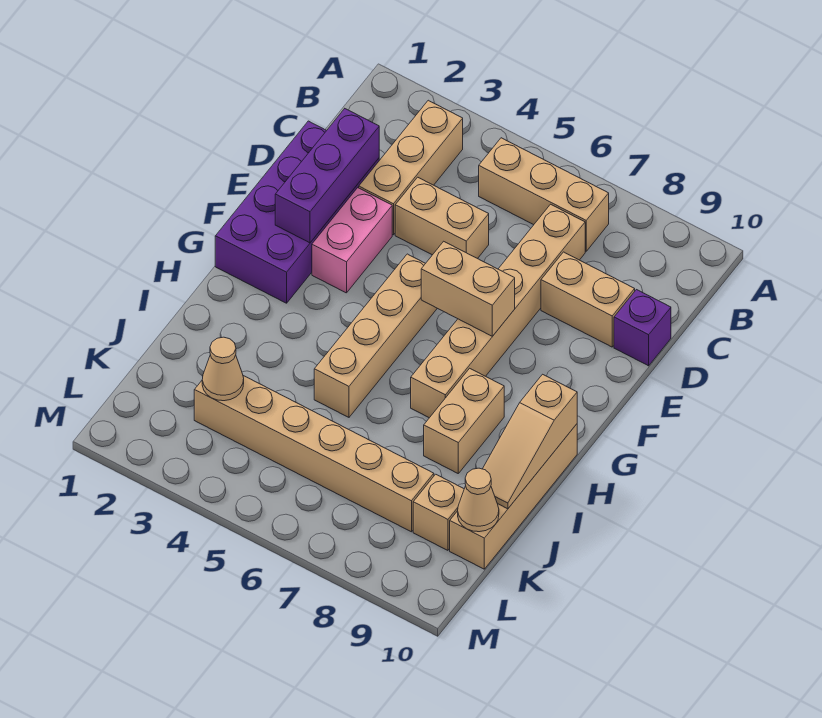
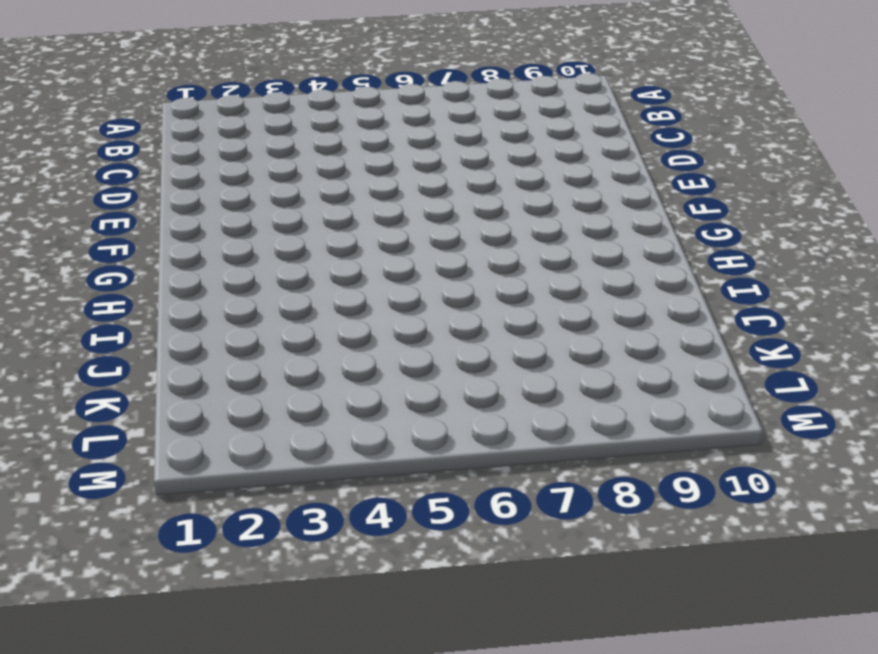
none -> tan brick B3:D3 level 1
none -> tan brick B5:B7 level 1
none -> tan brick C7:H7 level 1

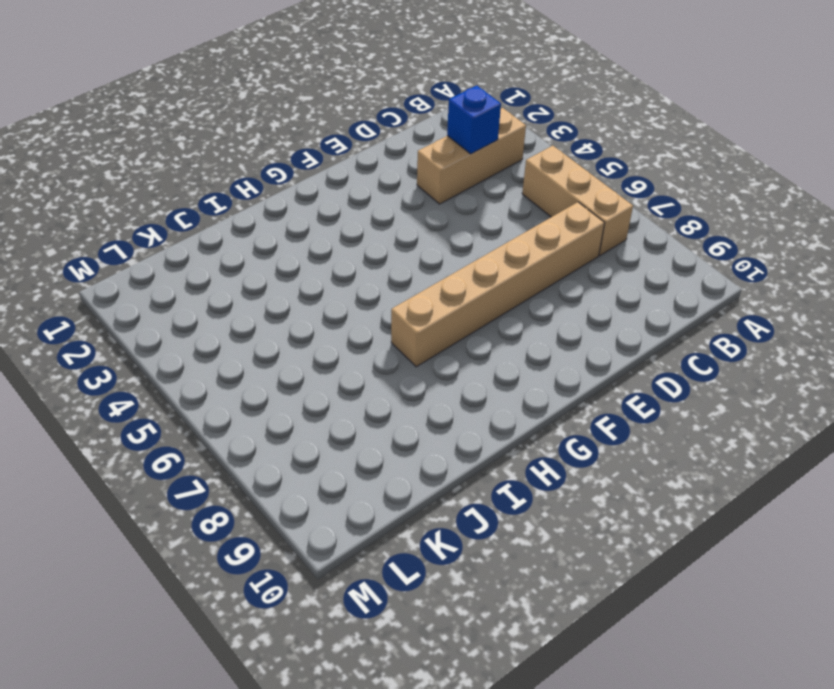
blue brick C3 level 2 -> none
none -> purple brick D1:G2 level 1
none -> tan brick D4:D5 level 1
none -> tan brick D8:D9 level 1

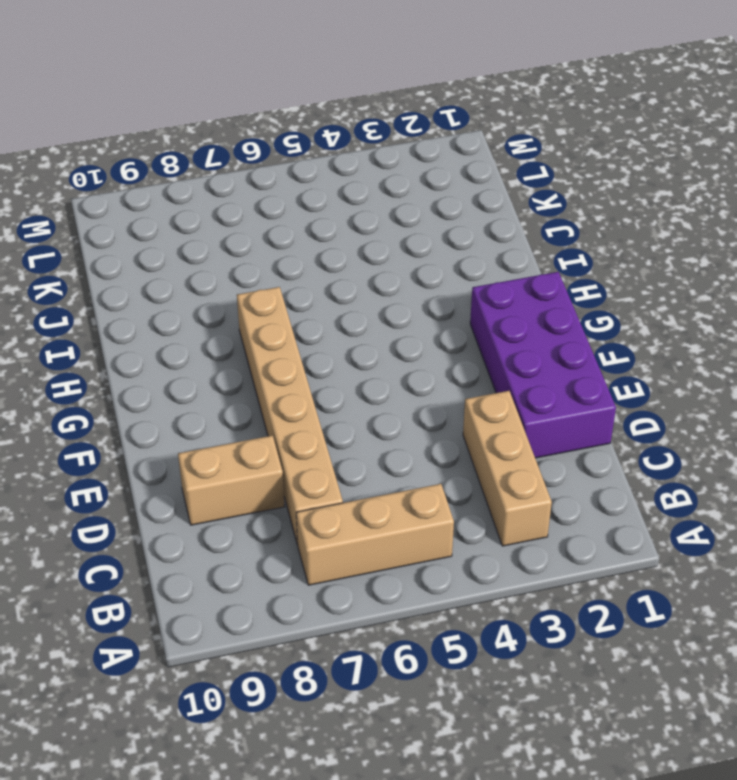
none -> tan brick D4:D5 level 1
none -> purple brick D10 level 1
none -> pink brick E3:F3 level 1

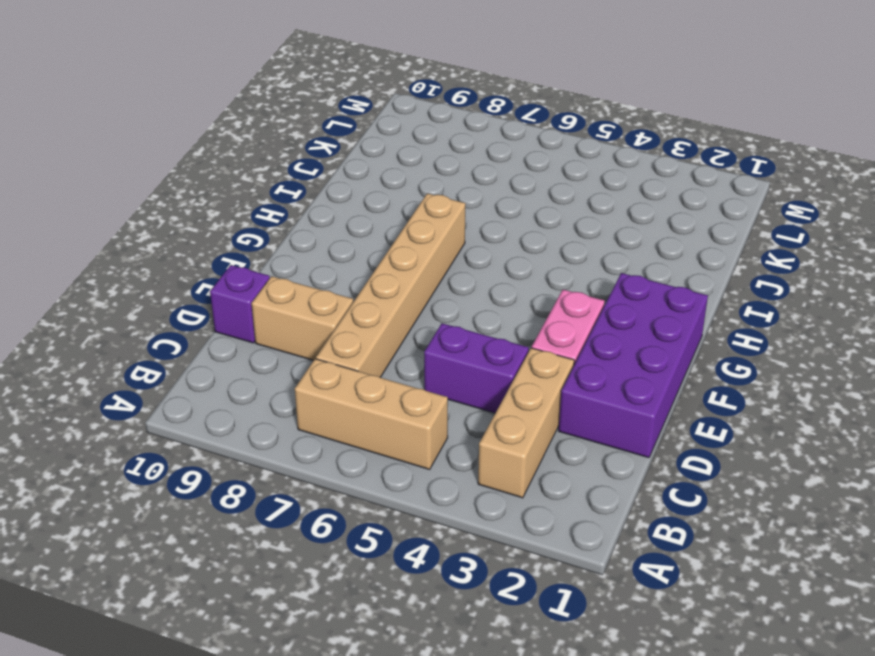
purple brick D4:D5 level 1 -> tan brick D4:D5 level 1
none -> tan brick F5:I5 level 1
none -> tan brick H8:I8 level 1
none -> tan brick H10:K10 level 1

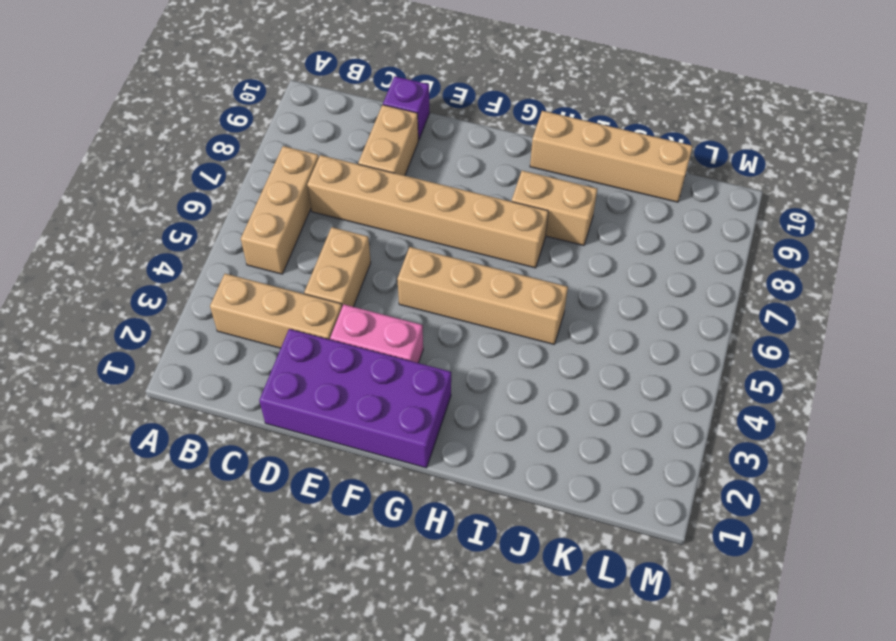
none -> tan brick K3:K8 level 1
none -> tan brick K9 level 1
none -> purple brick D2:F2 level 2

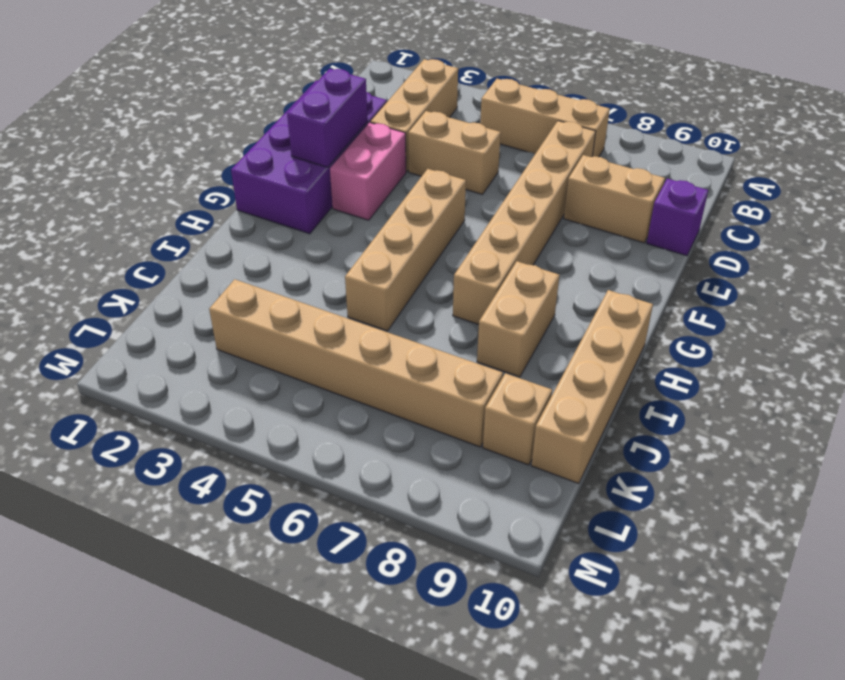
purple brick E2:F2 level 2 -> purple brick D2:F2 level 2
none -> tan brick F6:F7 level 2
none -> tan slope H10:J10 level 2 top H
none -> tan cone K3 level 2

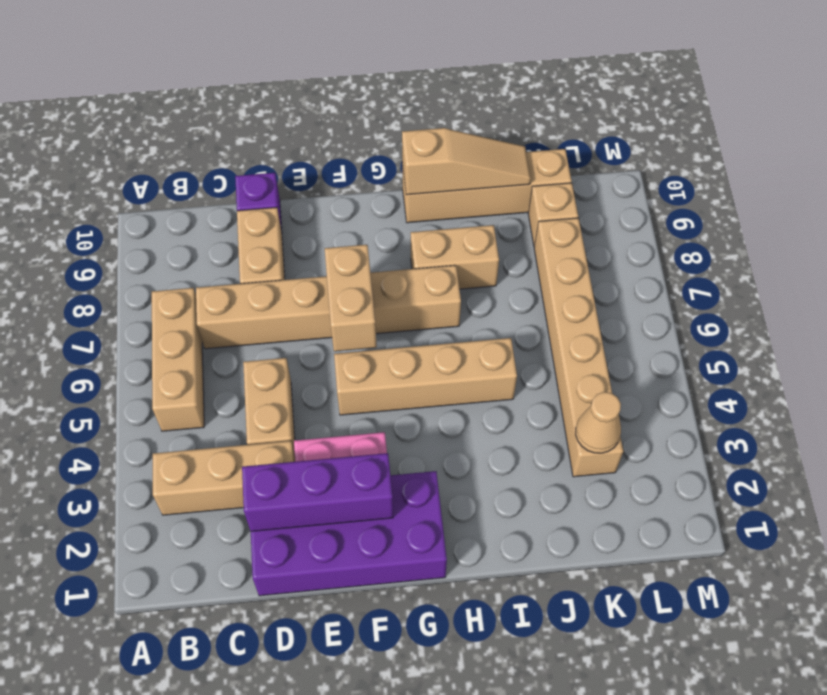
none -> tan cone K10 level 2

